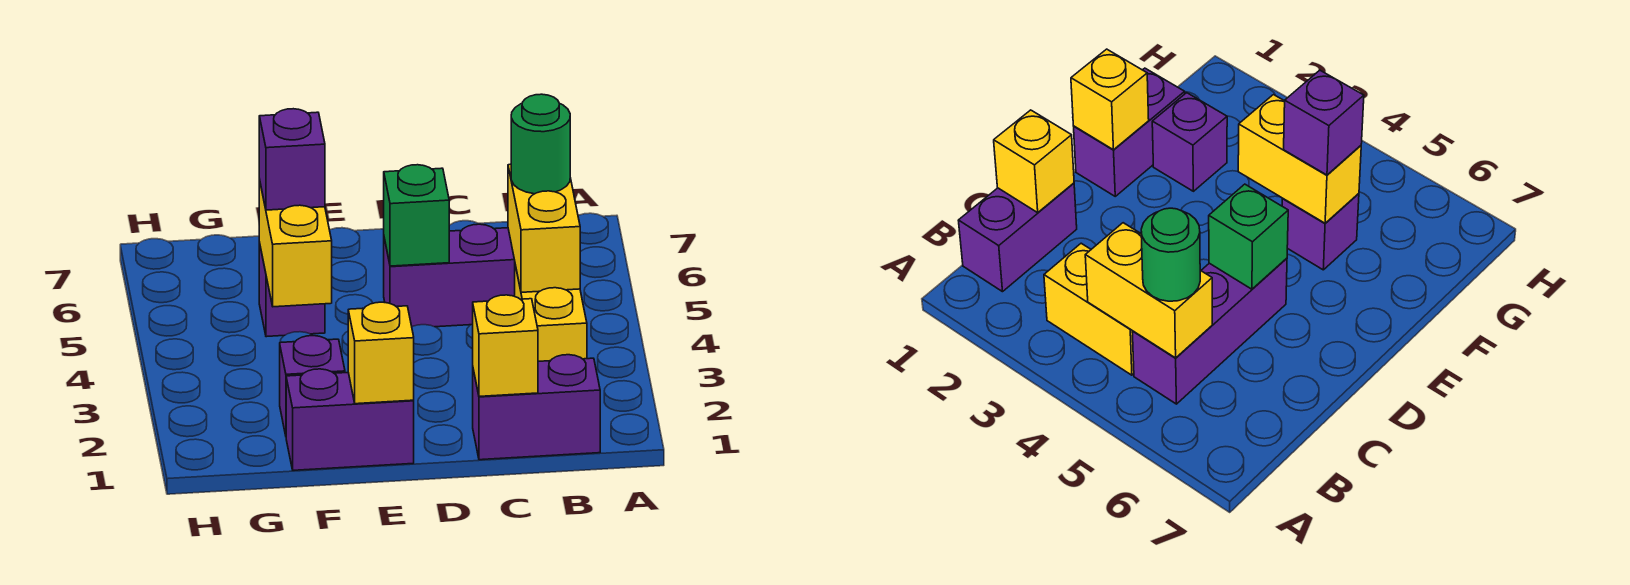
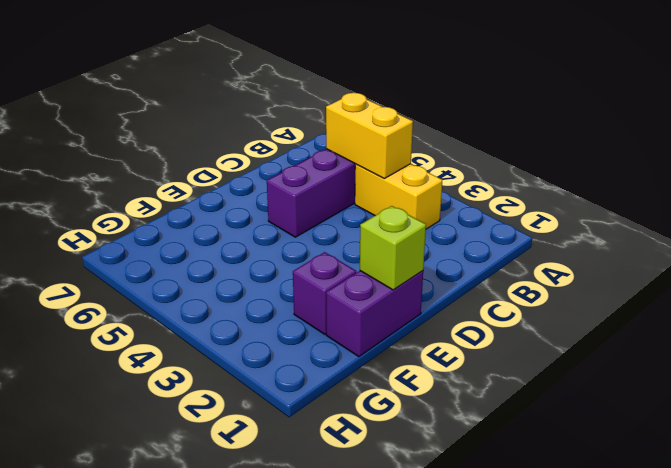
lime brick E1 level 2 -> yellow brick E1 level 2
none -> purple brick B1:C1 level 1
none -> purple brick F5 level 1
none -> yellow brick C1 level 2

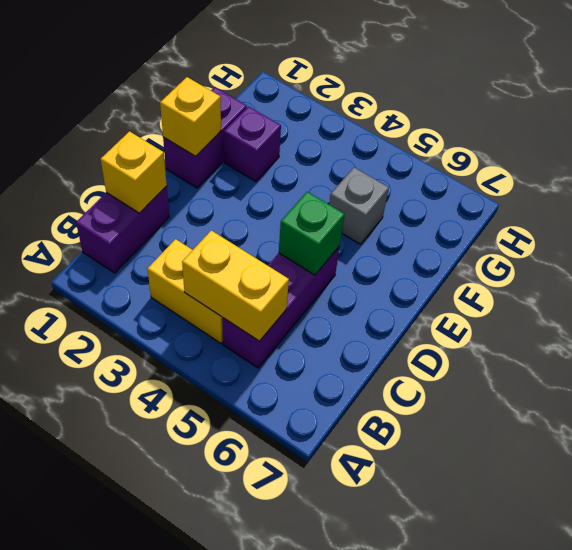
grey brick F5 level 1 -> purple brick F5 level 1
none -> yellow brick F4:F5 level 2
none -> green round brick B5 level 3
none -> purple brick F5 level 3

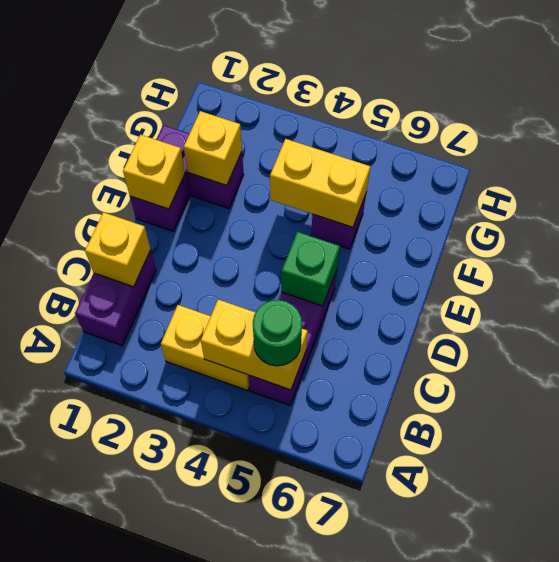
yellow brick F2 level 2 -> none
none -> purple brick F5 level 3

